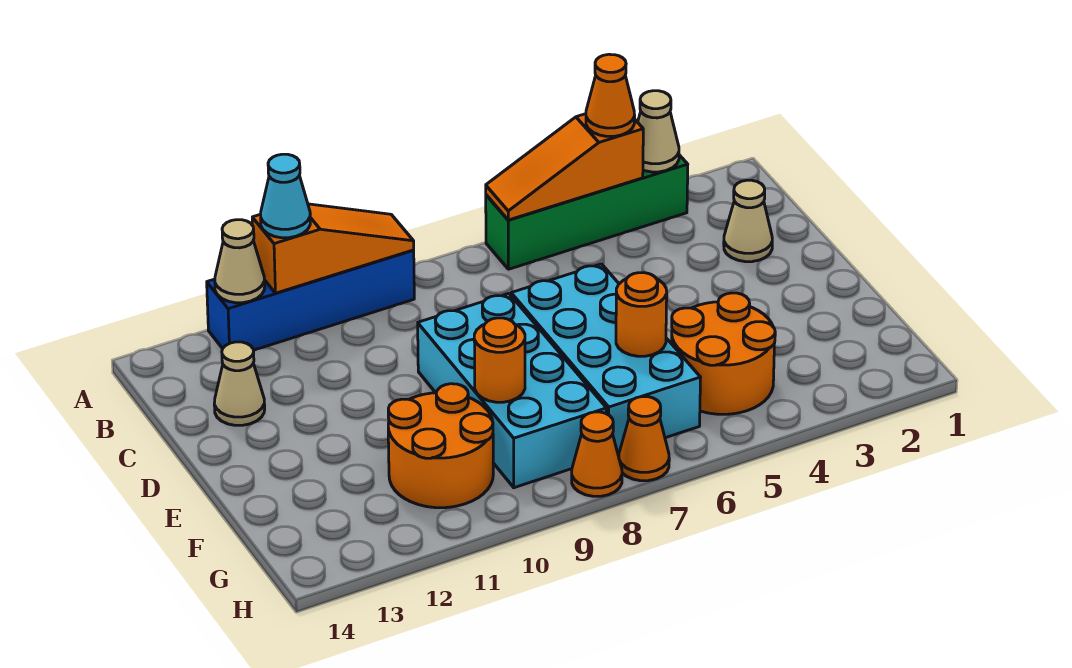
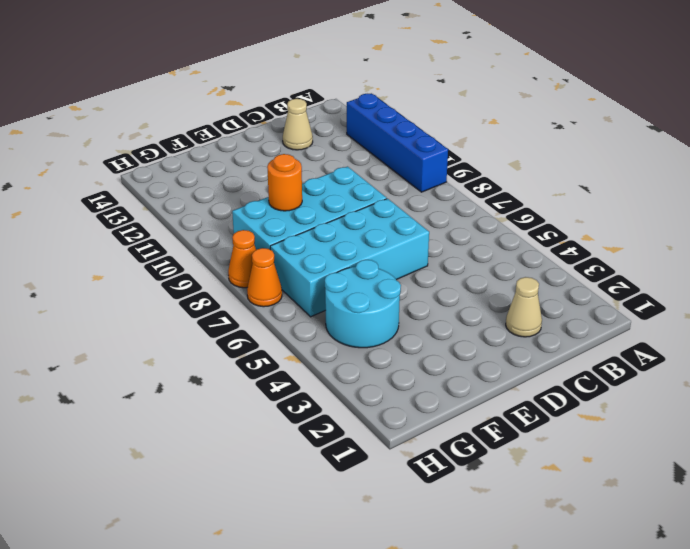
cyan round brick F4:G5 level 1 -> orange round brick F4:G5 level 1
none -> green brick A3:A6 level 1
none -> orange round brick F10:G11 level 1
none -> tan cone A3 level 2

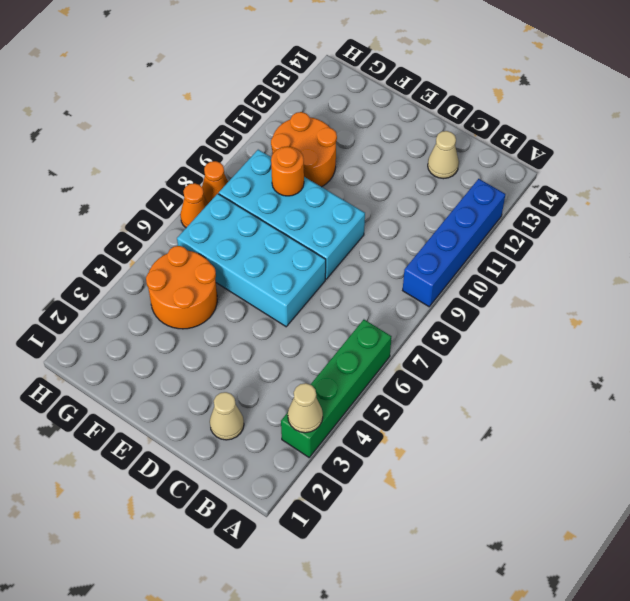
none -> orange slope A4:A6 level 2 top 4
none -> orange slope A9:A11 level 2 top 11
none -> tan cone A12 level 2

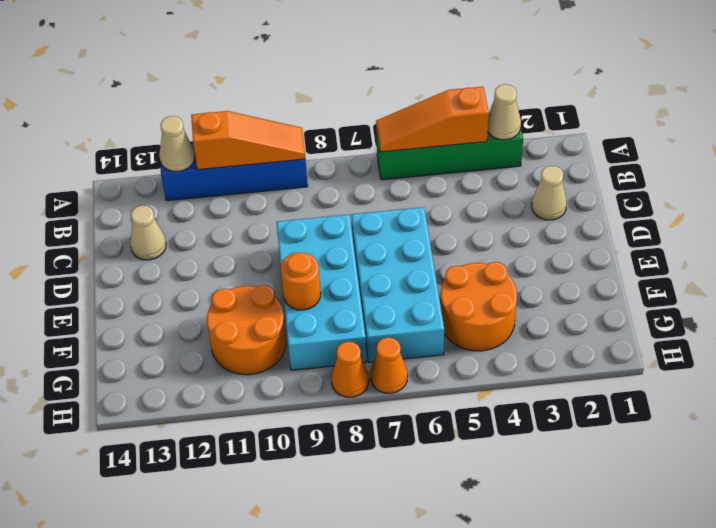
none -> orange round brick F6 level 2
none -> orange cone A4 level 3
none -> cyan cone A11 level 3

